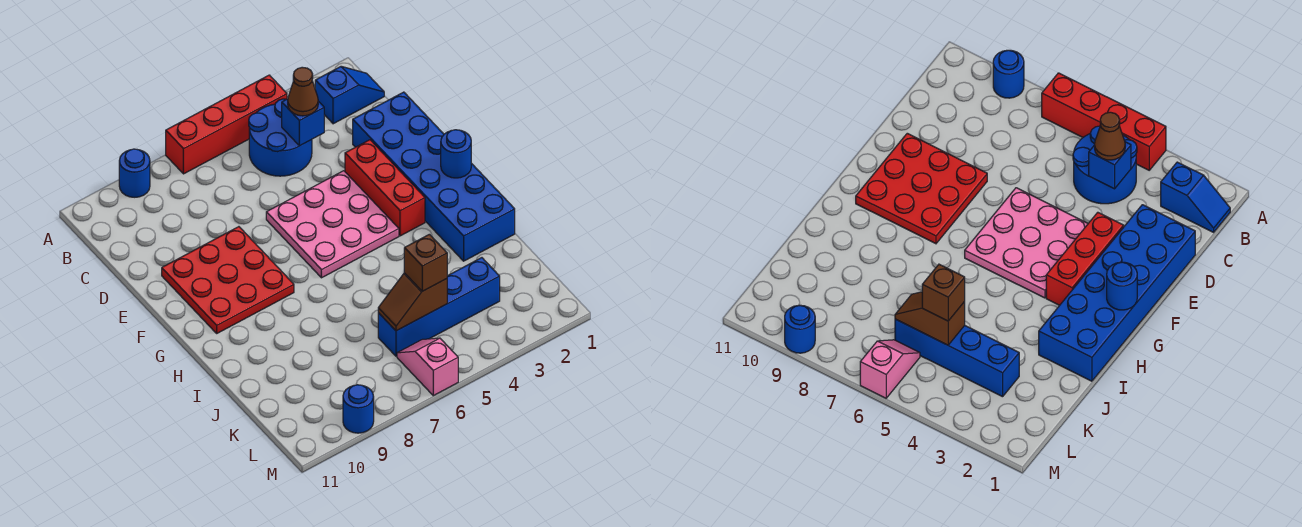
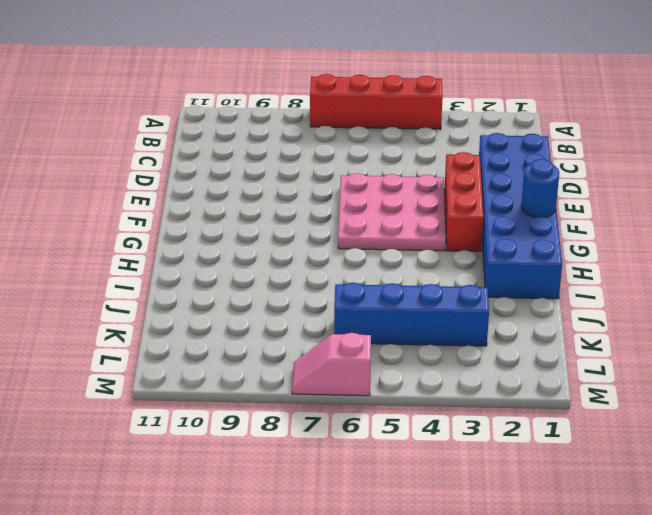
pink slope M6:M7 level 1 top 6 -> pink slope L6:M6 level 1 top M
none -> blue round brick A9 level 1
none -> blue slope B1:B2 level 1 top 2
none -> blue round brick B4:C5 level 1

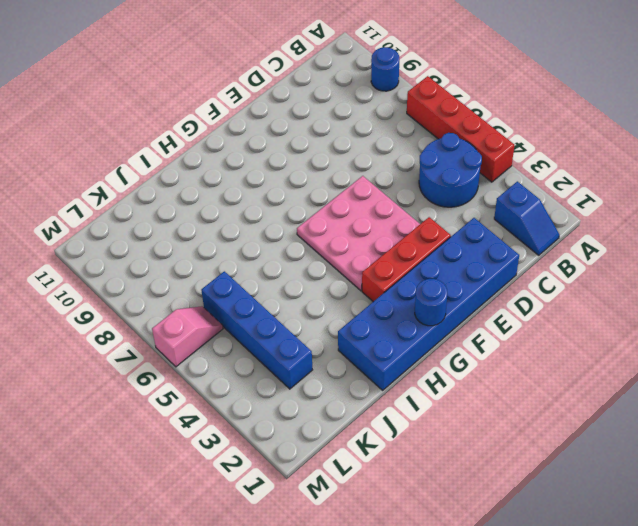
none -> red plate E8:G10 level 1
none -> blue round brick M9 level 1
none -> blue brick C4 level 2

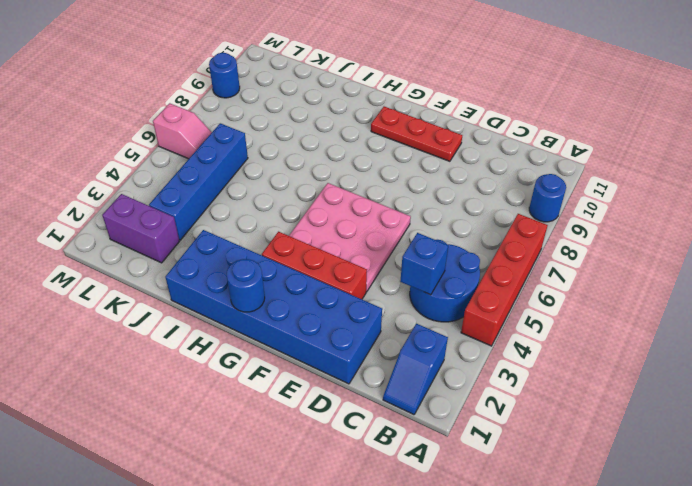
red plate E10:G10 level 1 -> red plate E8:G10 level 1
purple brick K2:L2 level 1 -> none
none -> brown slope K5:K6 level 2 top 5
none -> brown cone C4 level 3
none -> brown brick K5 level 3

